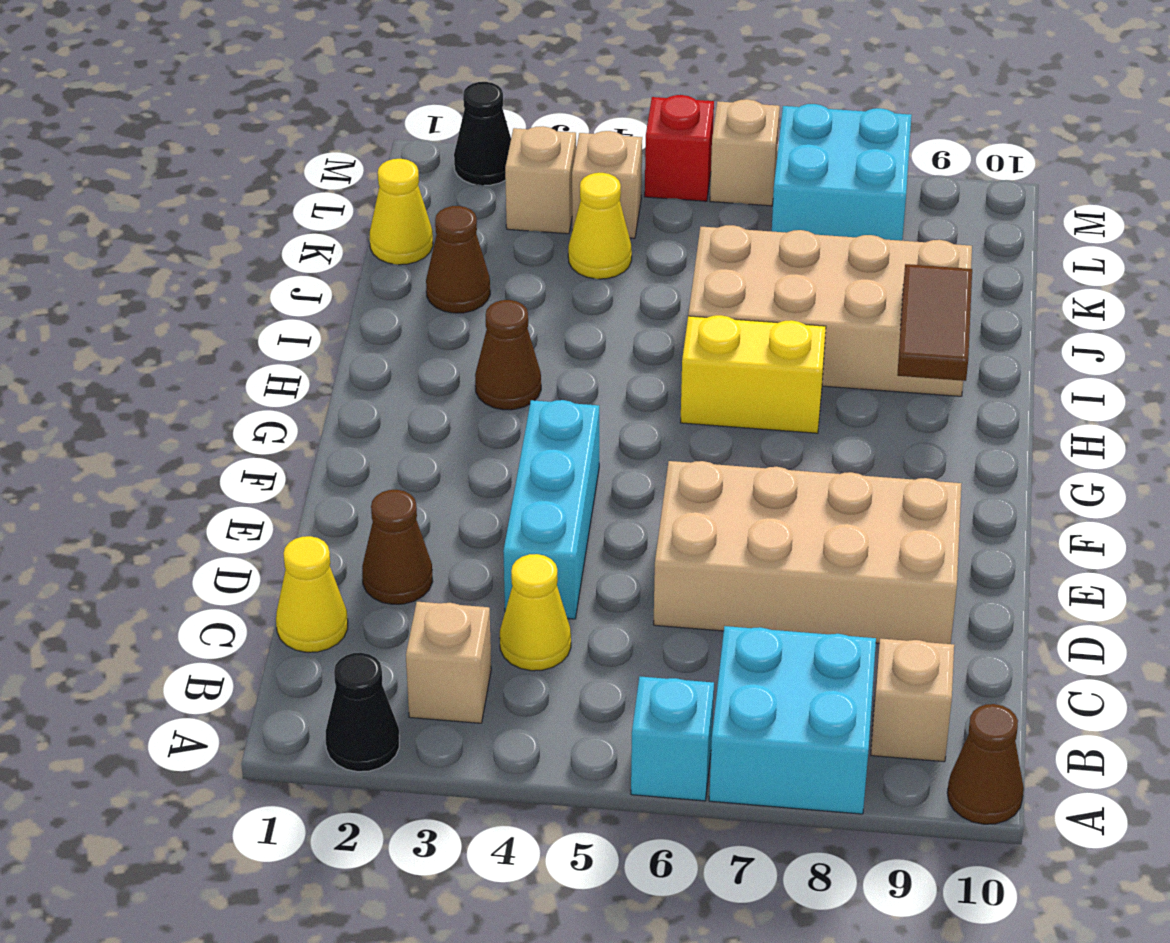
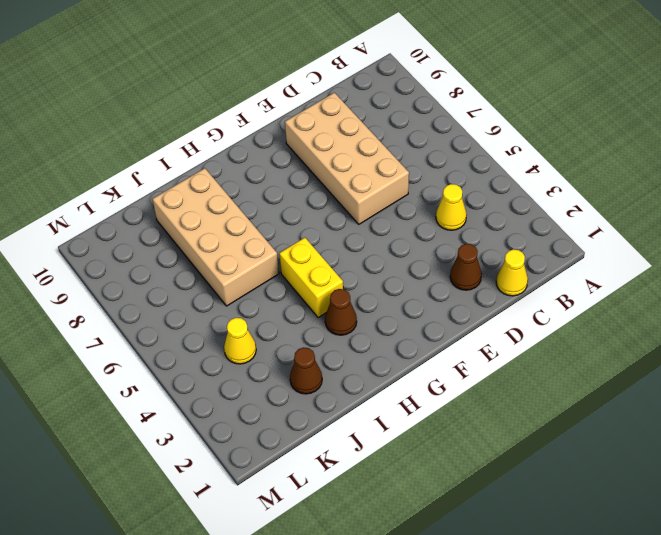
yellow brick H4:H5 level 1 -> yellow brick H6:H7 level 1
none -> black cone A2 level 1
none -> cyan brick A6 level 1
none -> cyan brick A7:B8 level 1

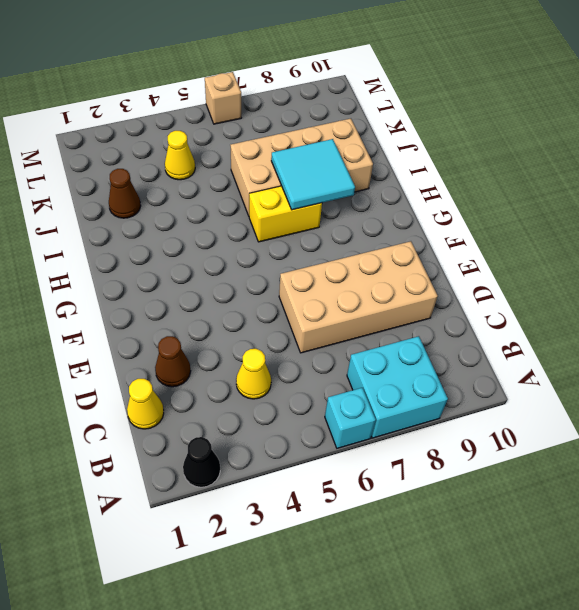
cyan tile H7:I8 level 2 -> none
none -> brown cone A10 level 1
none -> tan brick B3 level 1
none -> tan brick B9 level 1

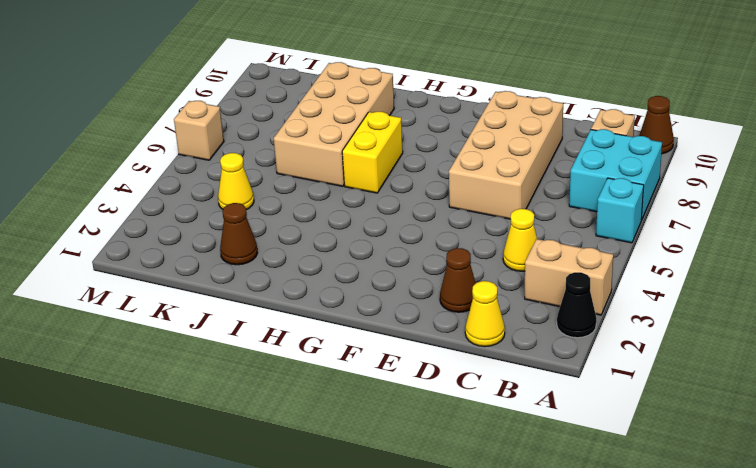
tan brick A3:B3 level 1 -> tan brick B3 level 1
none -> cyan brick D4:F4 level 1
none -> brown cone H3 level 1
none -> yellow cone K1 level 1

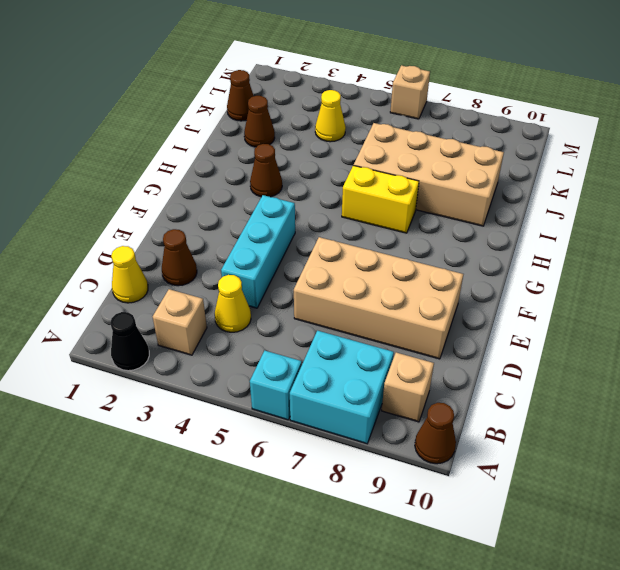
brown cone K1 level 1 -> yellow cone K1 level 1
none -> tan brick L3 level 1
none -> tan brick L4 level 1
none -> cyan brick L7:M8 level 1

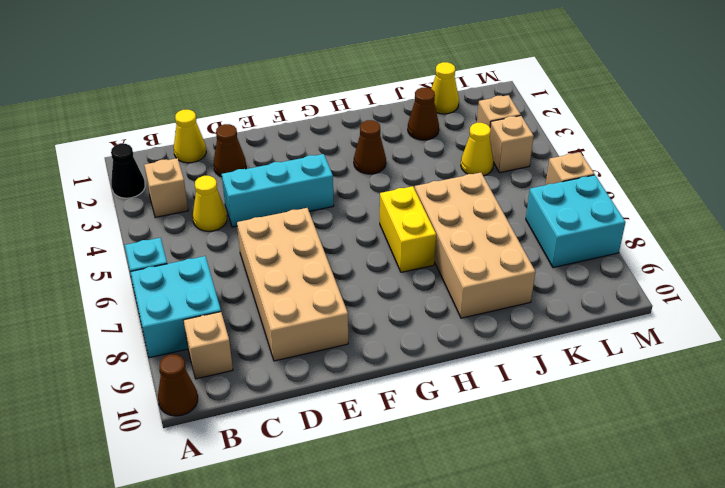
none -> black cone M2 level 1
none -> red brick M5 level 1
none -> brown tile H9:I9 level 2

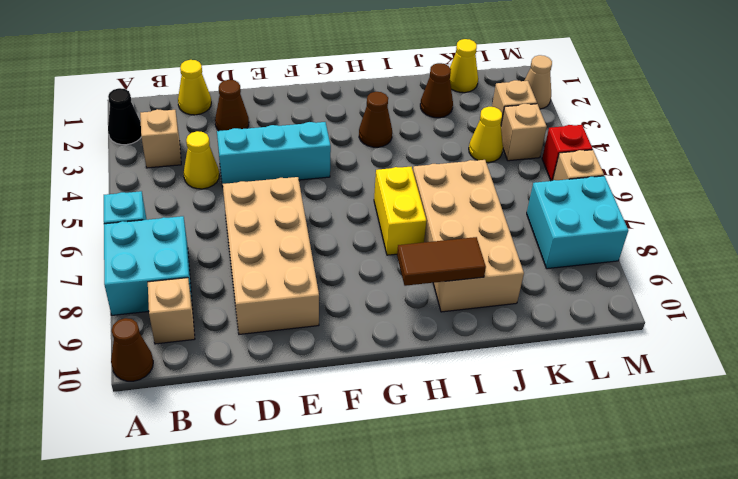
tan cone M2 level 1 -> black cone M2 level 1

